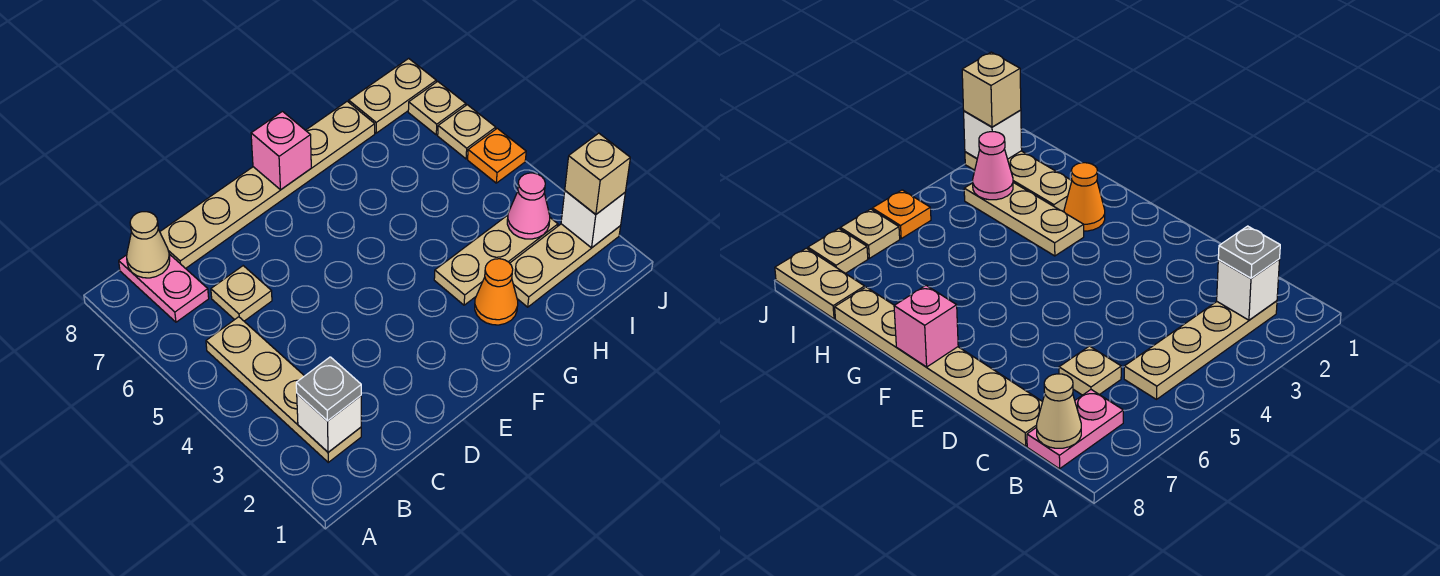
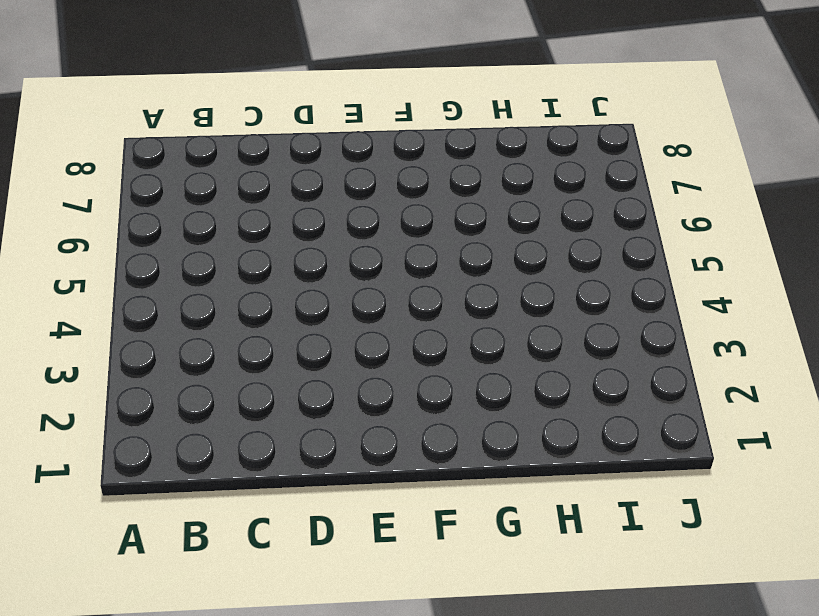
none -> tan plate B2:B5 level 1
none -> pink plate B7:B8 level 1
none -> tan plate C6 level 1

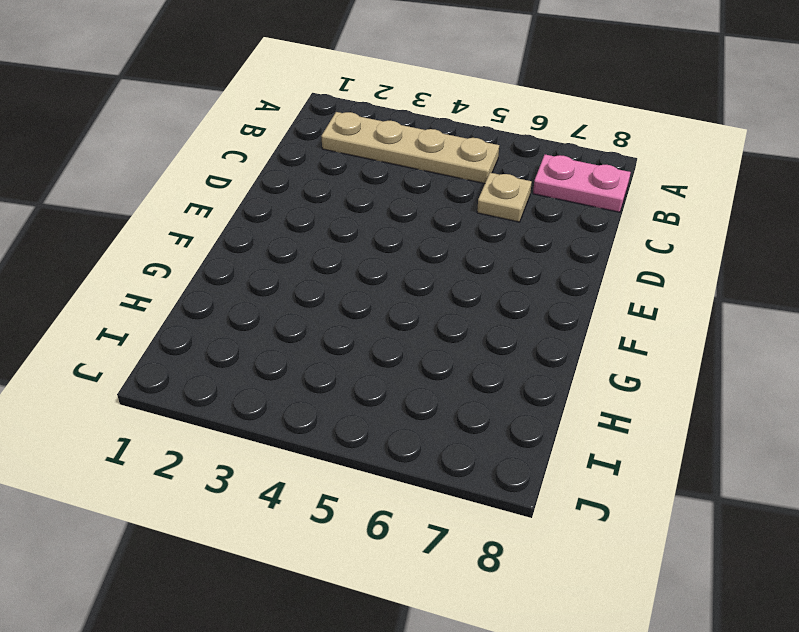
none -> tan plate C8:H8 level 1
none -> orange cone G2 level 1
none -> tan plate G3:I3 level 1

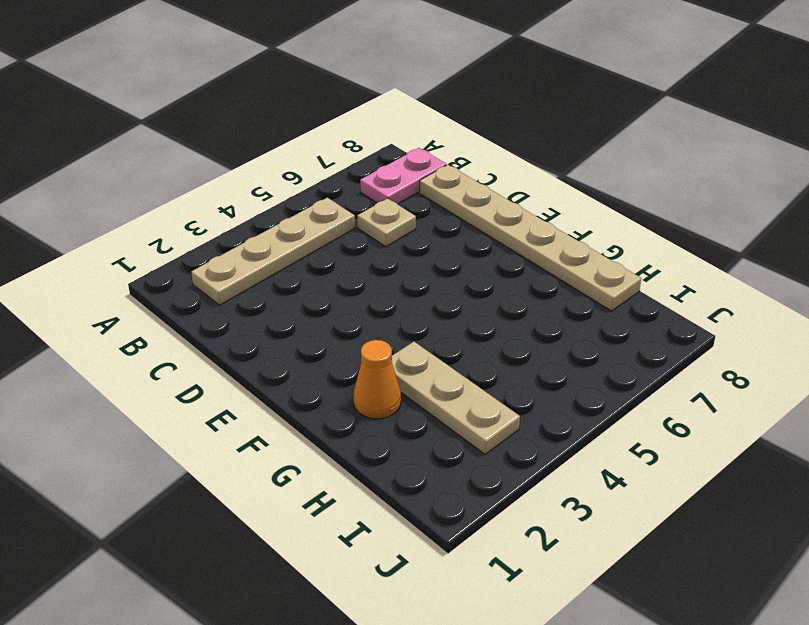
none -> tan plate H2:J2 level 1
none -> tan plate I8:J8 level 1
none -> orange plate J5 level 1

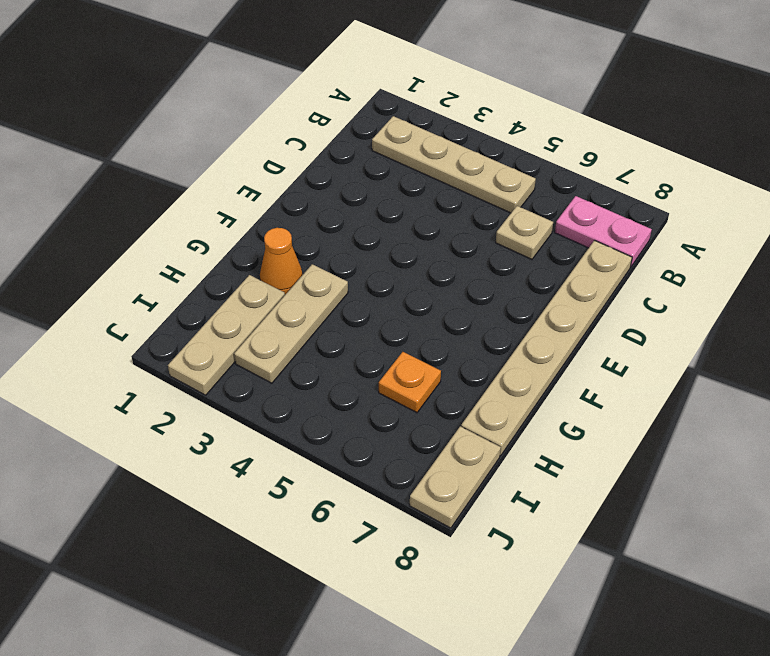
orange plate H6 level 1 -> orange plate J5 level 1
none -> tan plate J6 level 1
none -> tan plate J7 level 1
none -> white brick B2 level 2

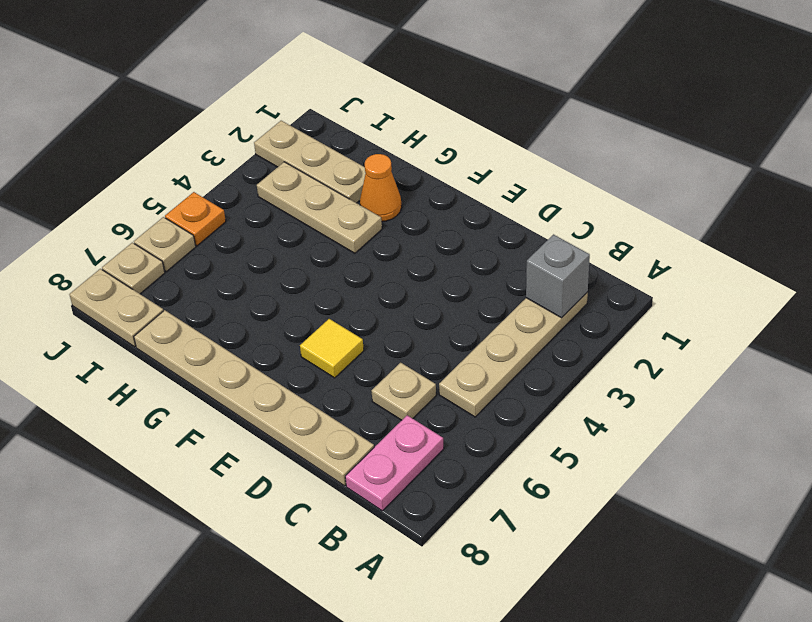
grey brick B2 level 2 -> white brick B2 level 2
yellow tile E6 level 1 -> none
none -> tan cone B8 level 2
none -> pink brick F8 level 2
none -> pink cone I3 level 2

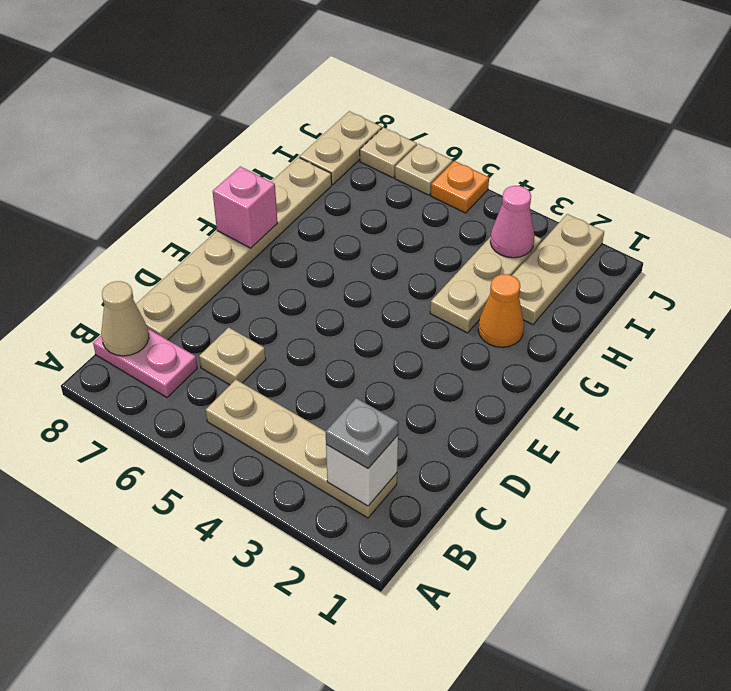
none -> white brick J2 level 2
none -> tan brick J2 level 3

